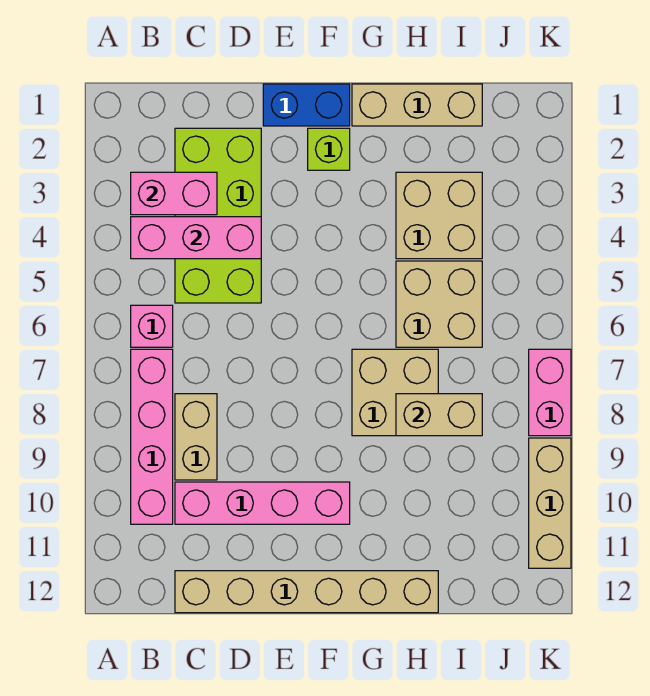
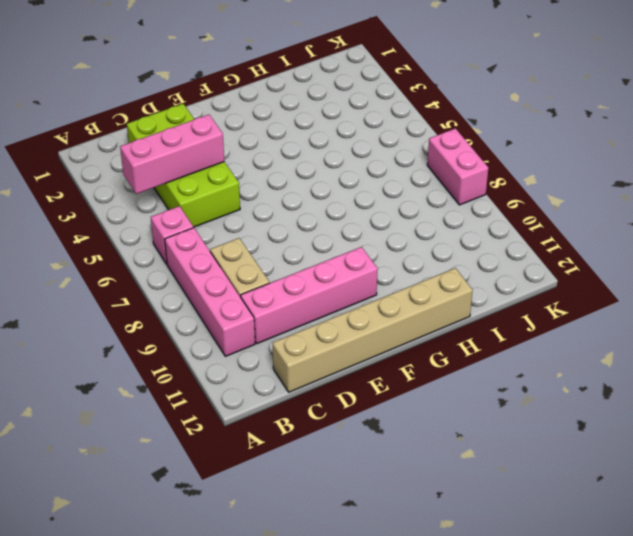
none -> blue brick E1:F1 level 1
none -> lime brick F2 level 1
none -> tan brick G1:I1 level 1

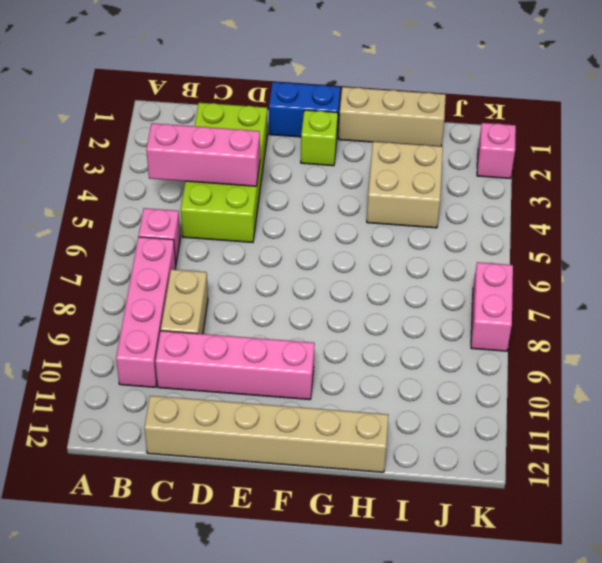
pink brick K2 level 1 -> none
none -> tan brick G7:H8 level 1
none -> tan brick H5:I6 level 1
none -> tan brick K9:K11 level 1

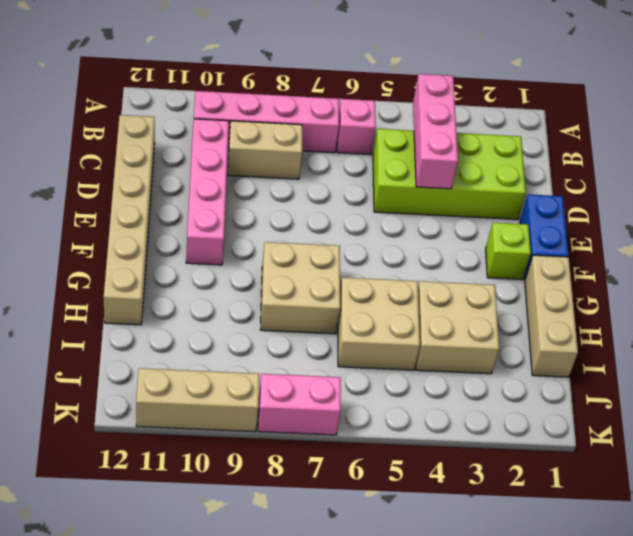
none -> pink brick B3:C3 level 2
none -> tan brick H8:I8 level 2

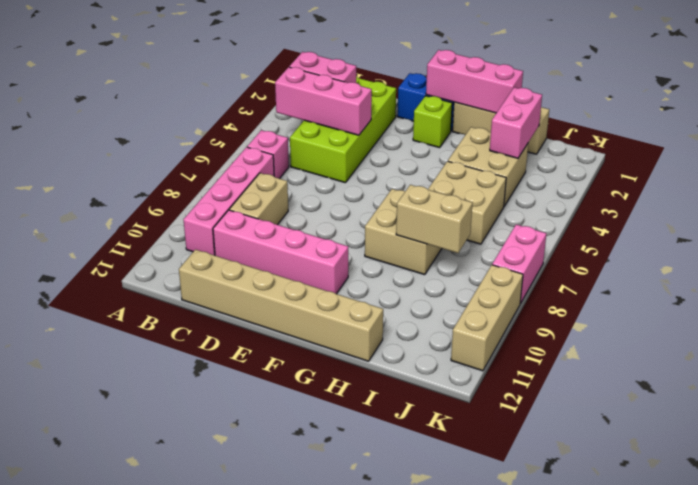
pink brick F1:H1 level 2 -> none
pink brick I2:I3 level 2 -> none

